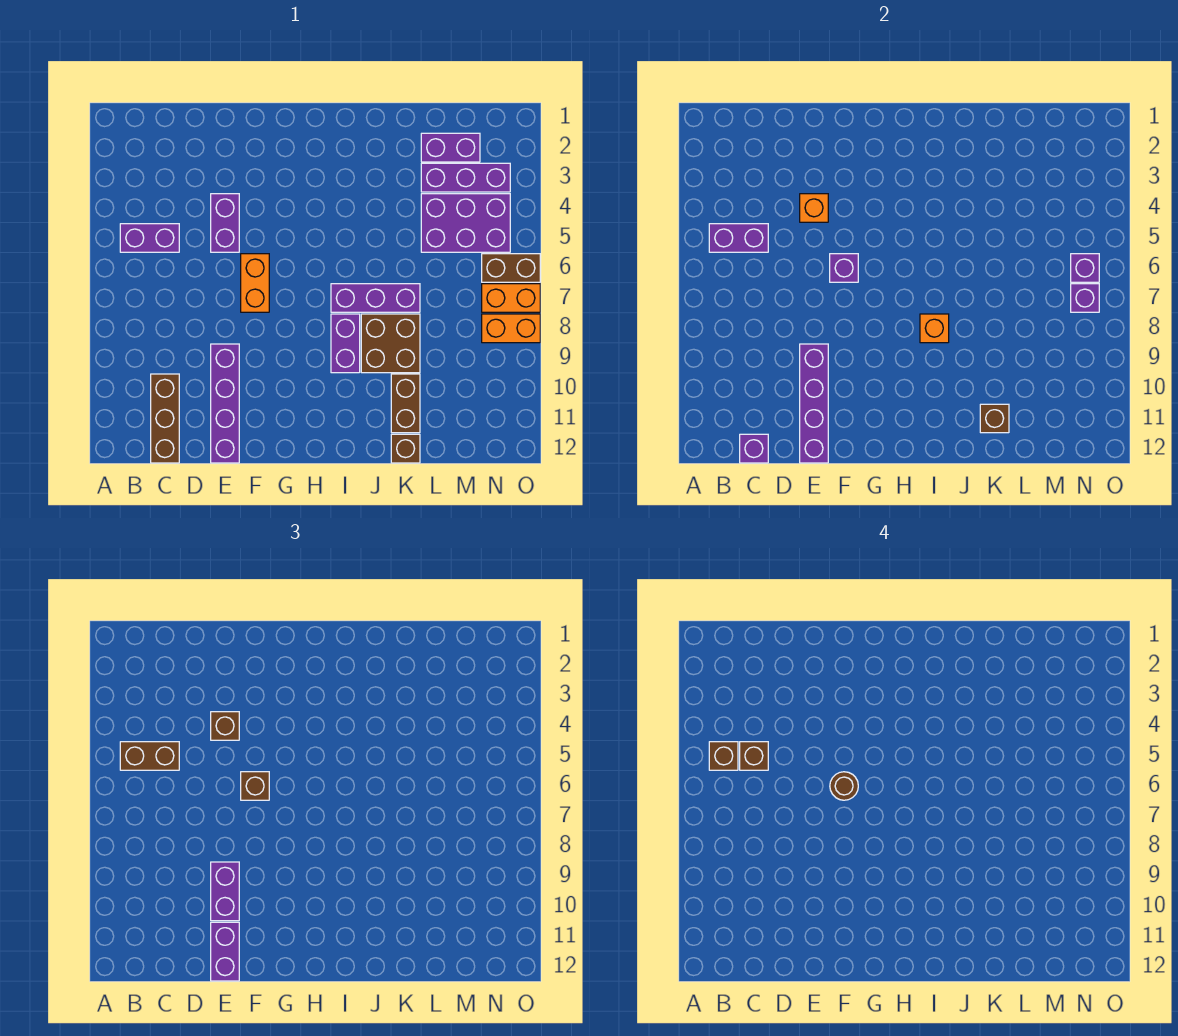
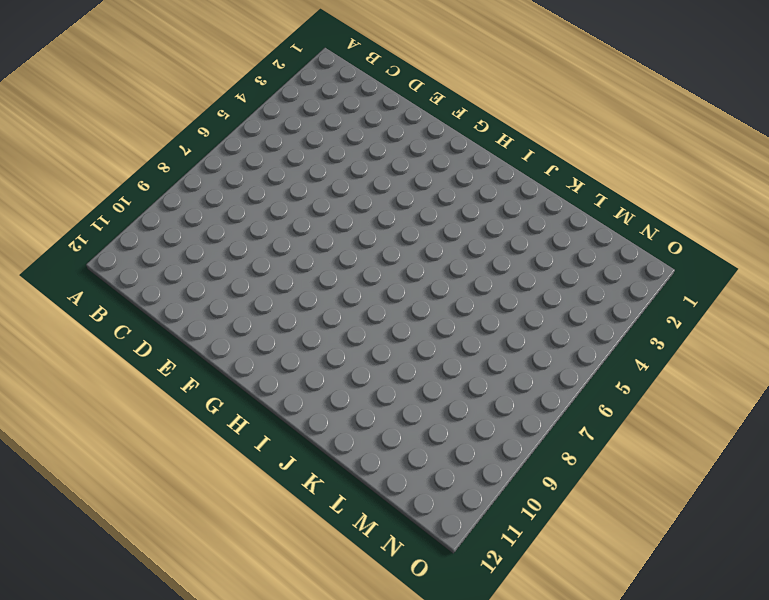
none -> purple brick B5:C5 level 1
none -> brown brick C10:C12 level 1
none -> purple brick E4:E5 level 1
none -> purple brick E9:E12 level 1

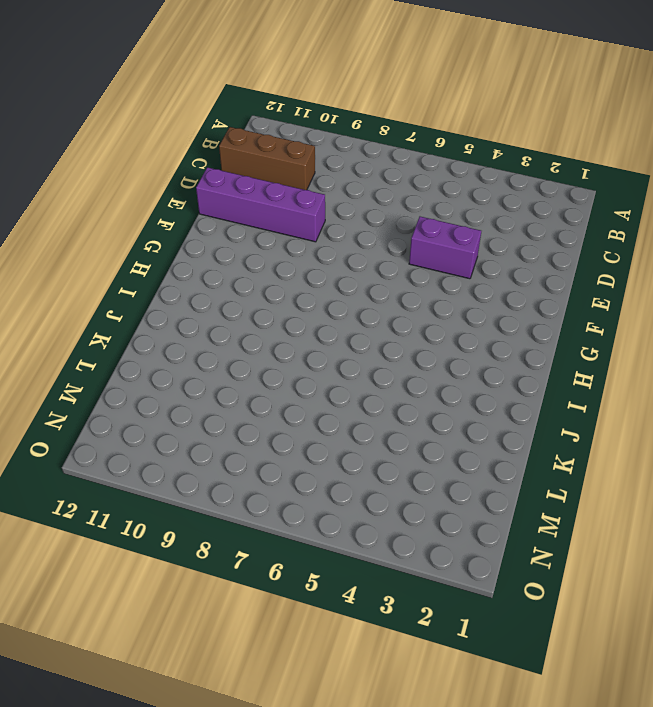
none -> purple brick B5:C5 level 1
none -> orange brick F6:F7 level 1
none -> purple brick I7:K7 level 1
none -> purple brick I8:I9 level 1

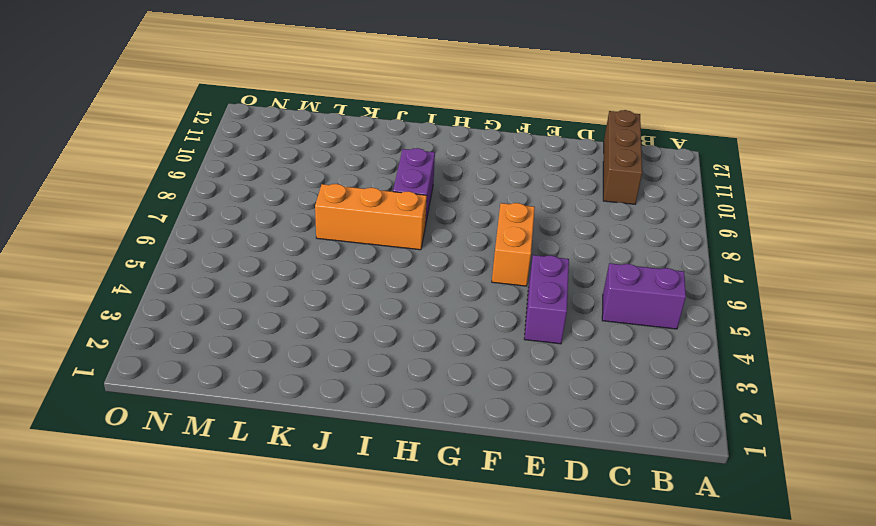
orange brick I7:K7 level 1 -> purple brick I7:K7 level 1
none -> purple brick E9:E12 level 1
none -> brown brick J8:K9 level 1
none -> brown brick K10:K11 level 1
none -> brown brick K12 level 1

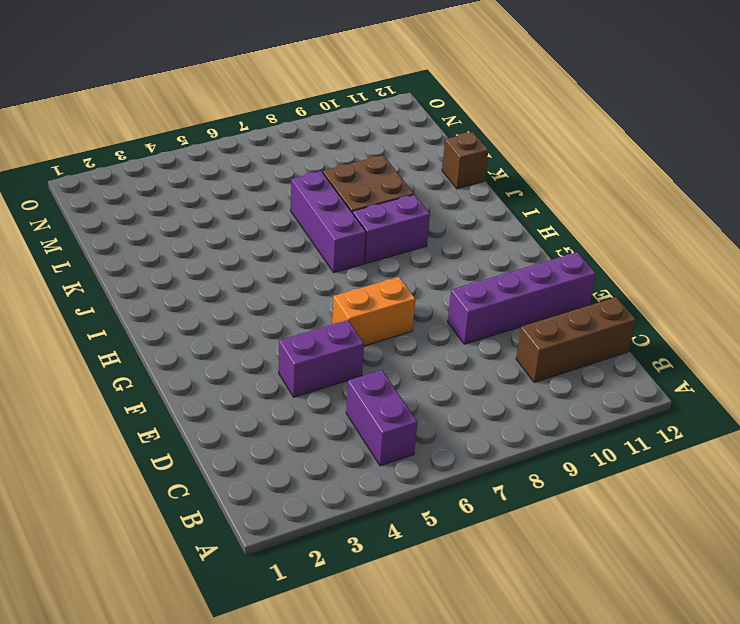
none -> brown brick K10:K11 level 1
none -> purple brick L2:M2 level 1
none -> purple brick L3:N3 level 1
none -> purple brick L4:N5 level 1

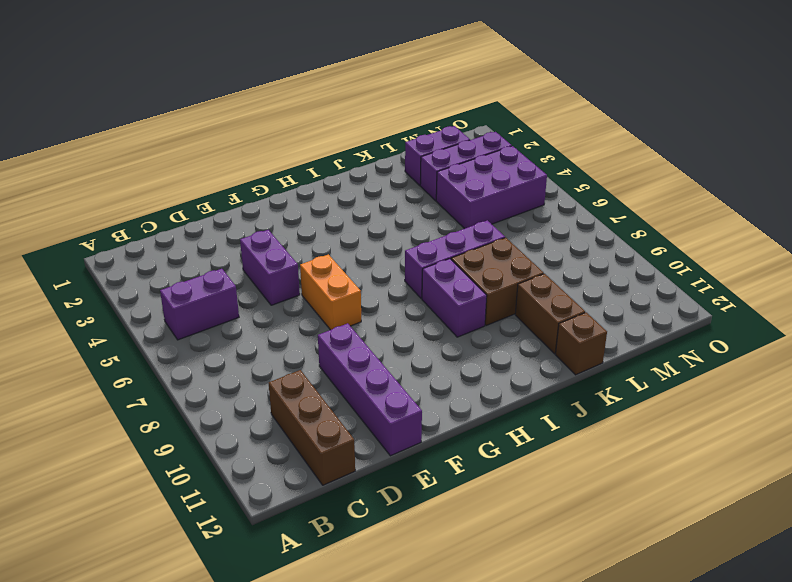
none -> brown brick N6:O6 level 1
none -> orange brick N7:O7 level 1
none -> orange brick N8:O8 level 1
none -> purple brick B5:C5 level 2

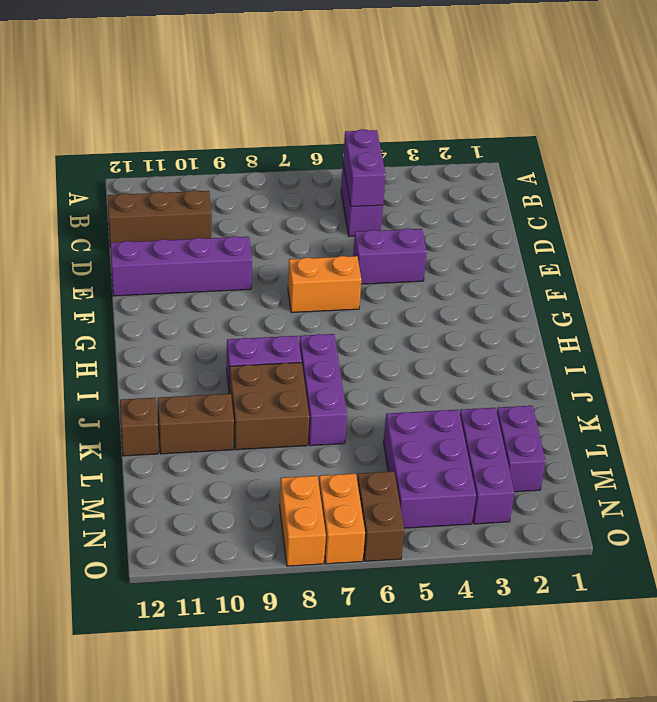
none -> purple brick C12 level 2
none -> orange brick E4 level 2
none -> purple brick E9:E12 level 2
none -> purple brick F6 level 2

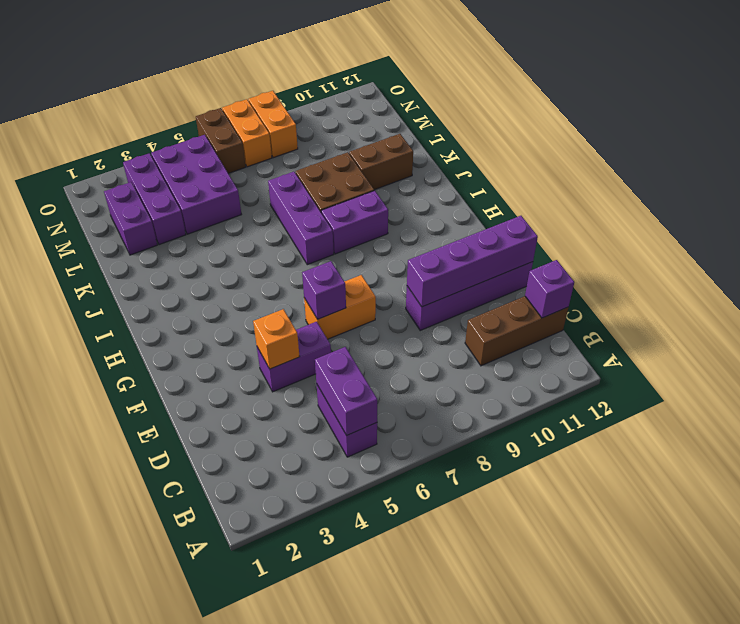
none -> brown brick K12 level 1
none -> orange brick I8 level 2
none -> brown brick K11 level 2
none -> purple brick N6 level 2

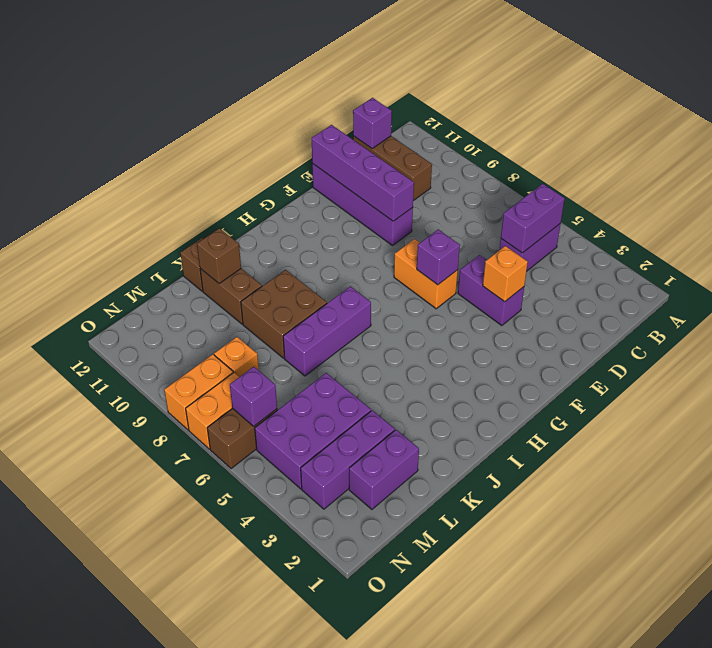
orange brick M8 level 1 -> orange brick I8 level 2
none -> purple brick I8:I9 level 1
none -> purple brick N7 level 2
none -> brown brick B5:C5 level 3
none -> brown brick E4 level 3

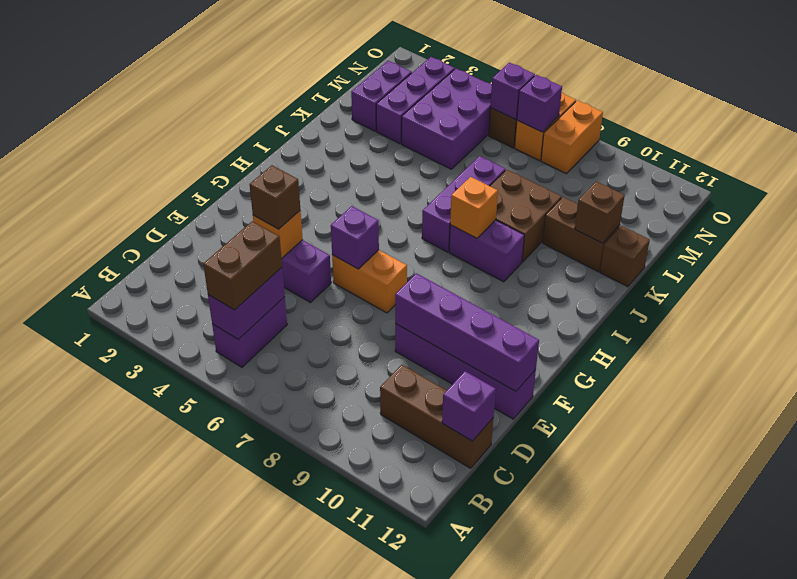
none -> purple brick E9:E10 level 3
none -> purple brick E11:E12 level 3
none -> brown brick F6 level 3
none -> brown brick B5 level 4

